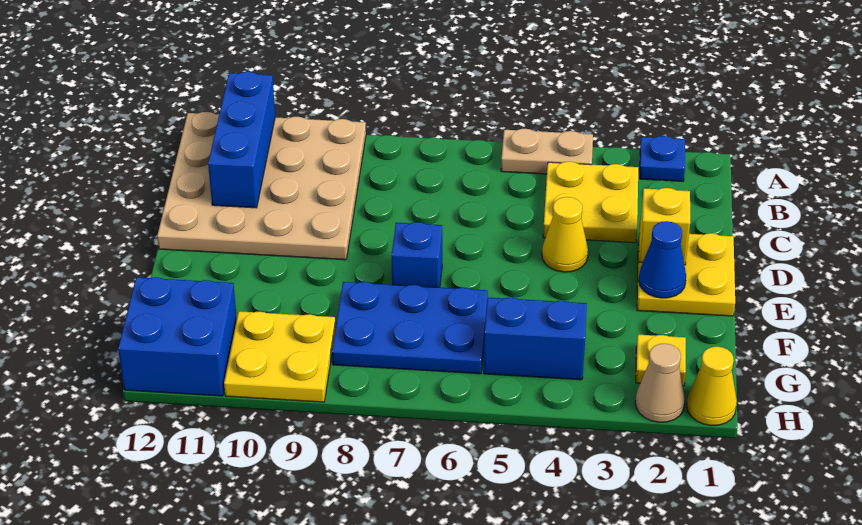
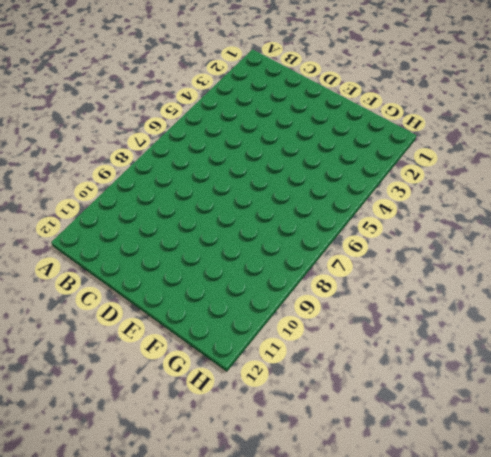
none -> blue plate A2 level 1
none -> tan plate A4:A5 level 1
none -> tan plate A9:D12 level 1

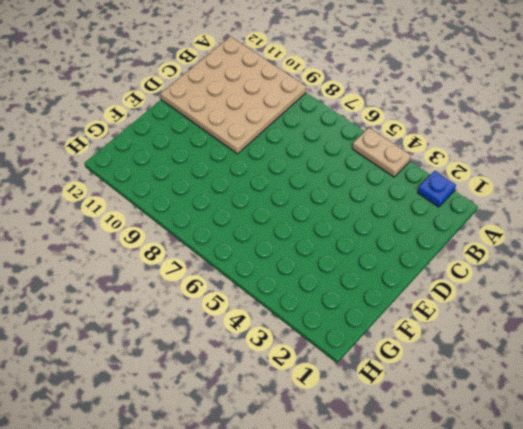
none -> yellow plate B3:C4 level 1
none -> yellow plate D1:E2 level 1
none -> yellow cone D4 level 1

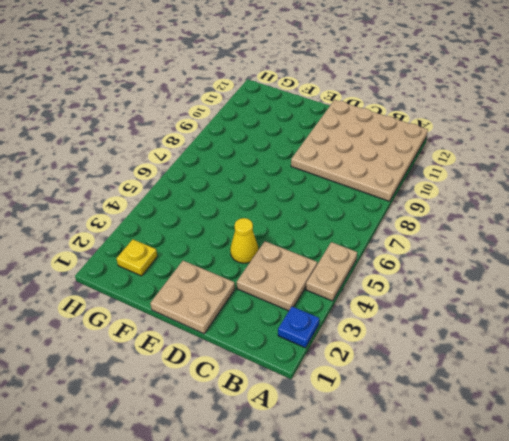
tan plate B3:C4 level 1 -> yellow plate B3:C4 level 1
tan plate D1:E2 level 1 -> yellow plate D1:E2 level 1
none -> blue brick E7 level 1
none -> blue plate F6:G8 level 1
none -> blue brick G4:G5 level 1

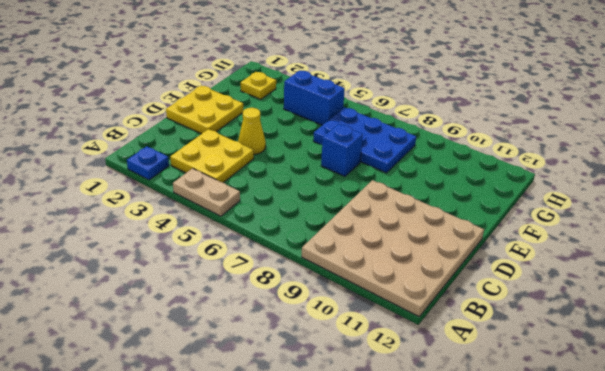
none -> yellow plate G9:H10 level 1
none -> blue brick G11:H12 level 1
none -> yellow cone H1 level 1

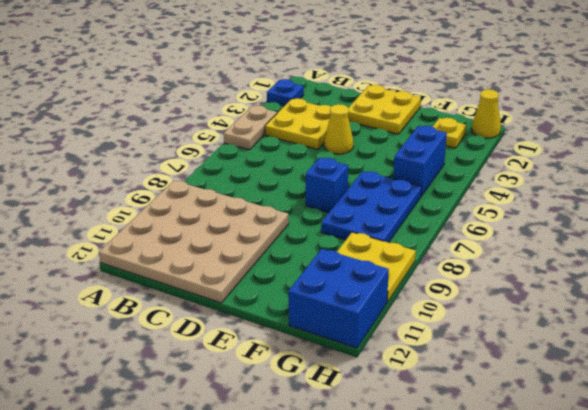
none -> tan cone H2 level 1
none -> blue brick A11:C11 level 2
none -> yellow brick D2 level 2

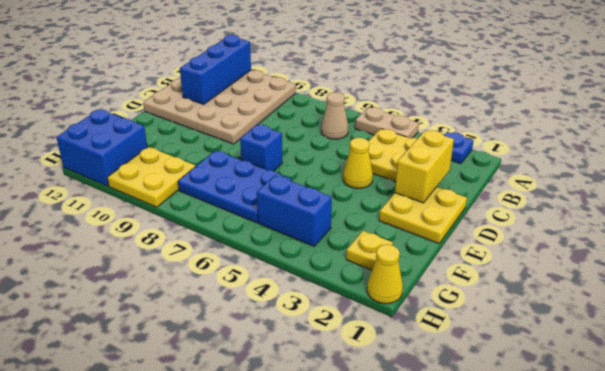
tan cone B6 level 1 -> tan cone H2 level 1
yellow brick C2:D2 level 2 -> yellow brick D2 level 2
none -> blue cone E2 level 2

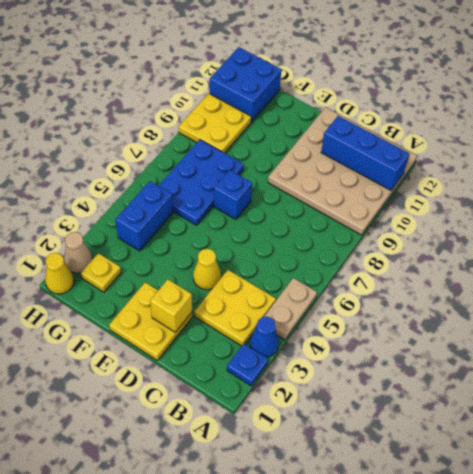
blue cone A3 level 1 -> blue cone E2 level 2

